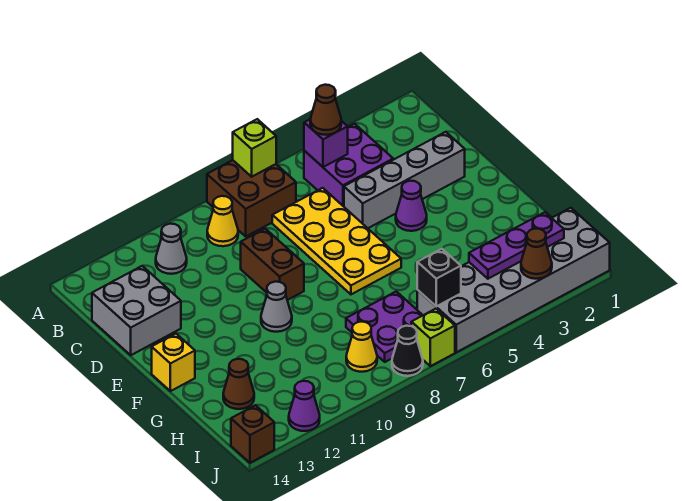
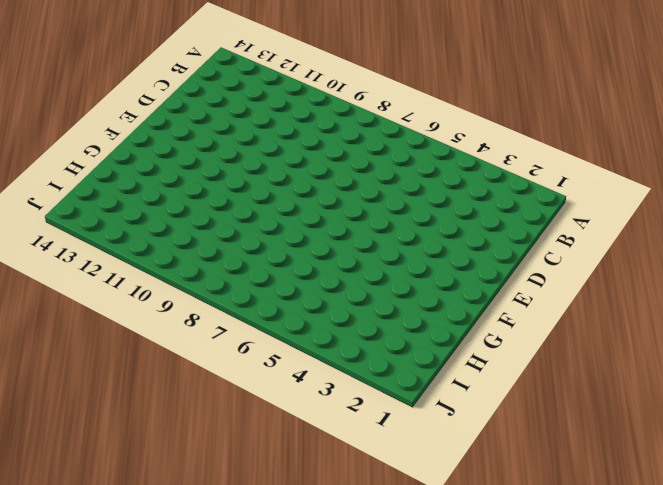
none -> brown brick A7:B8 level 1
none -> purple brick B4:C5 level 1
none -> yellow cone B9 level 1

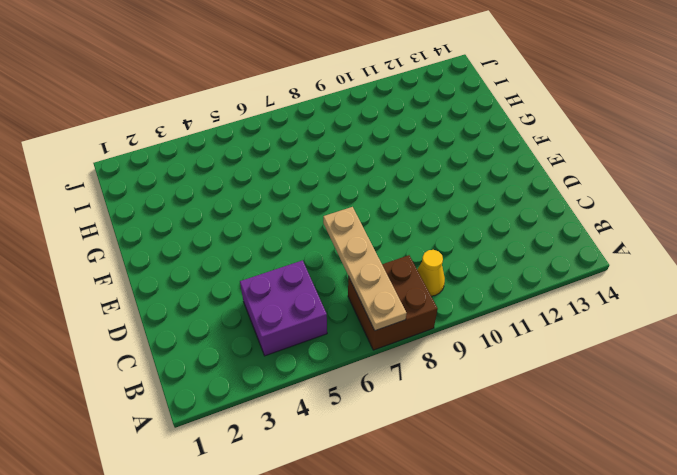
tan plate A7:D7 level 2 -> lime brick A7 level 2
none -> grey cone B11 level 1
none -> yellow plate C6:F7 level 1
none -> grey brick C13:D14 level 1

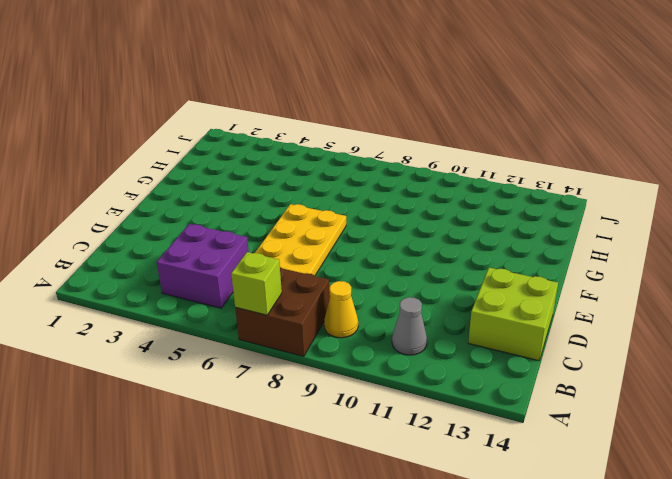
lime brick C13:D14 level 1 -> grey brick C13:D14 level 1
none -> grey brick D2:D5 level 1
none -> brown brick D9:E9 level 1
none -> purple cone E4 level 1

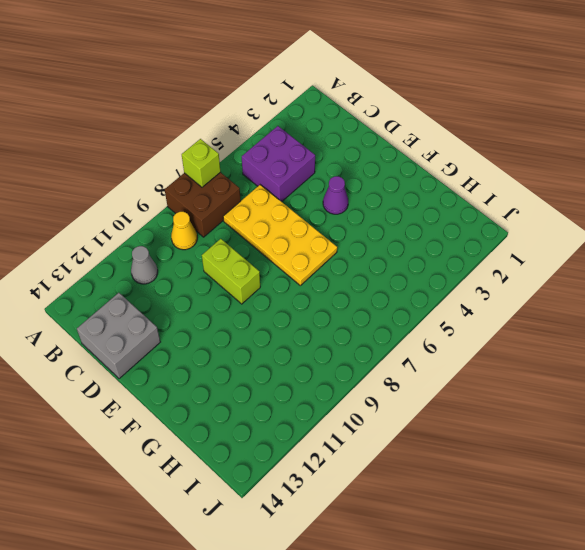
lime brick D9:E9 level 1 -> brown brick D9:E9 level 1
none -> grey brick D2:D5 level 1
none -> grey cone F10 level 1
none -> yellow brick F14 level 1

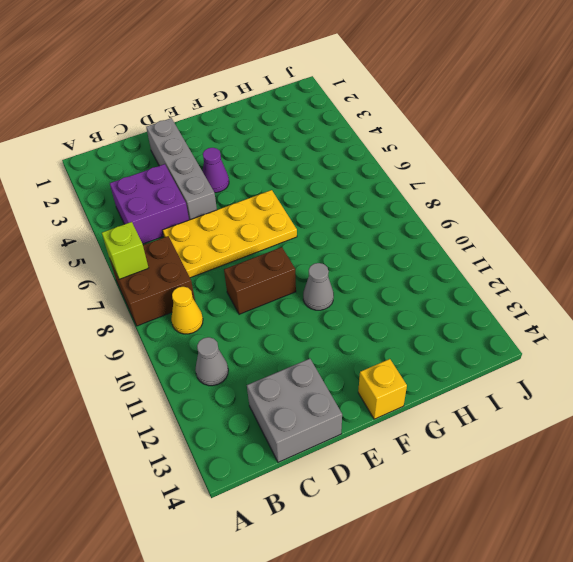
none -> purple plate H7:I8 level 1
none -> brown cone H13 level 1
none -> grey brick I1:J6 level 1

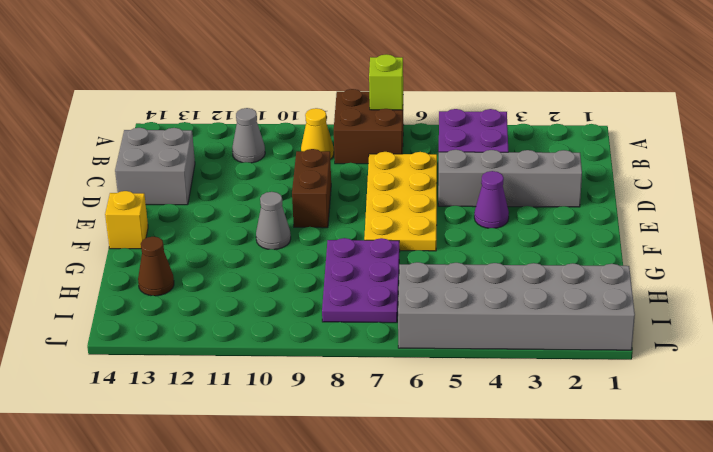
purple plate G7:I8 level 1 -> purple plate H7:I8 level 1
none -> yellow cone I9 level 1
none -> lime brick J7 level 1
none -> black cone J8 level 1

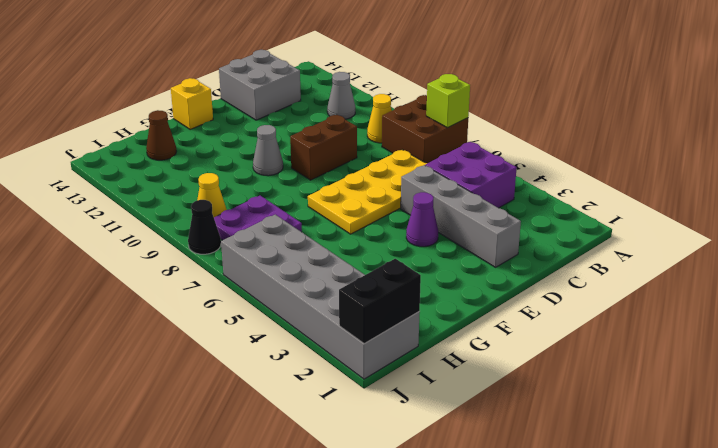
black brick I1:J1 level 2 -> none
none -> lime brick J7 level 1
none -> purple cone J12 level 1
none -> brown brick J14 level 1

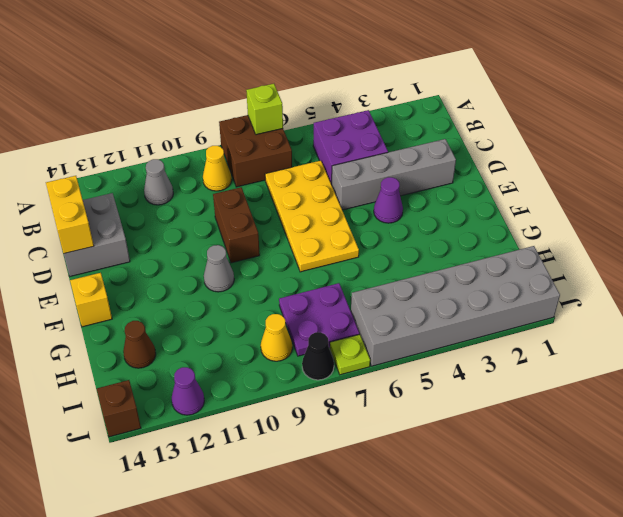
yellow brick C14:D14 level 2 -> none
lime plate J7 level 1 -> lime brick J7 level 1
none -> purple brick B5 level 2
none -> purple plate I2:I4 level 2
none -> black brick I6 level 2

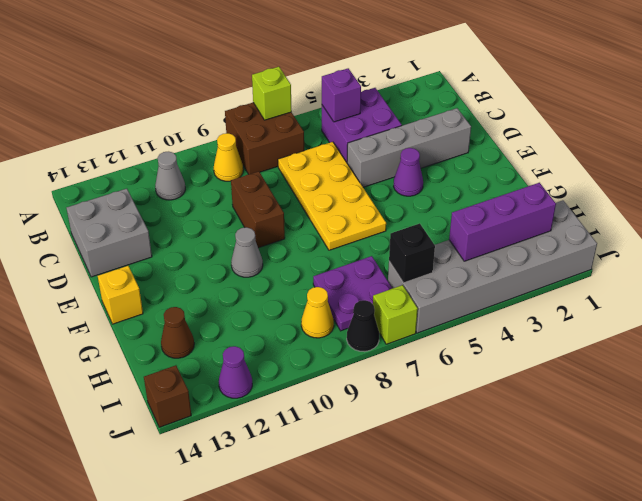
purple brick I2:I4 level 2 -> purple plate I2:I4 level 2
none -> brown cone J3 level 2
none -> brown cone B5 level 3

